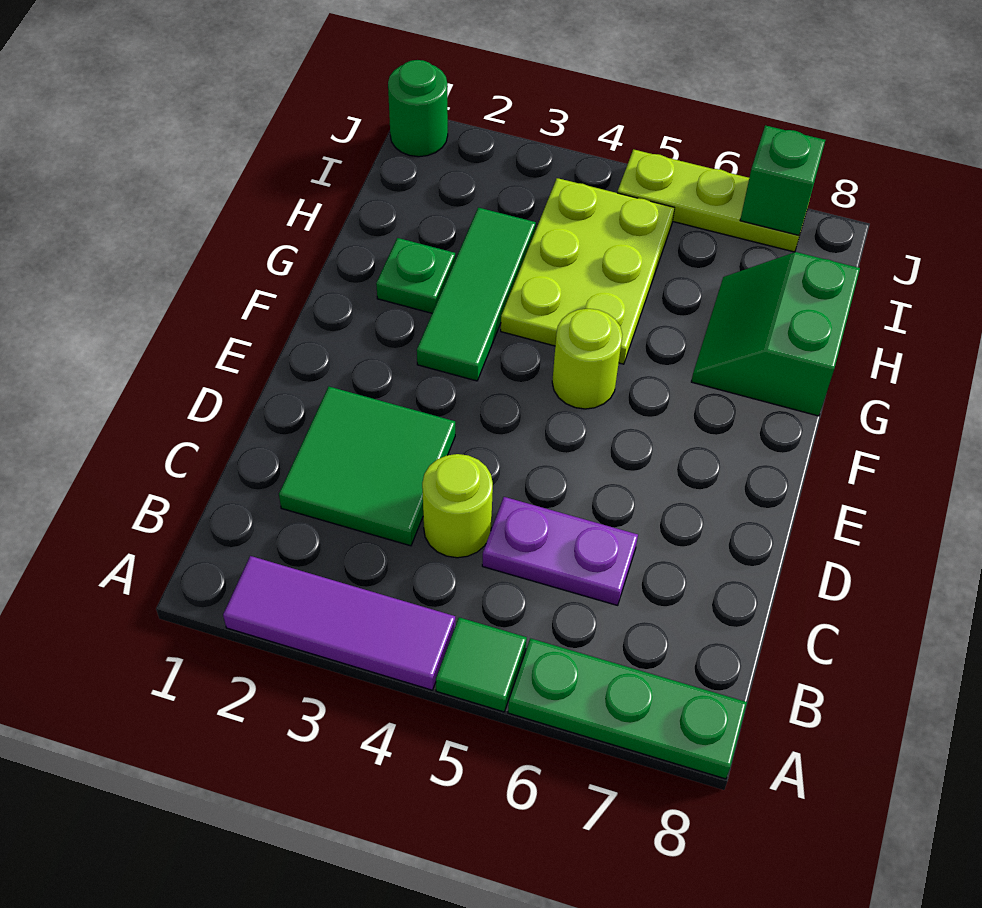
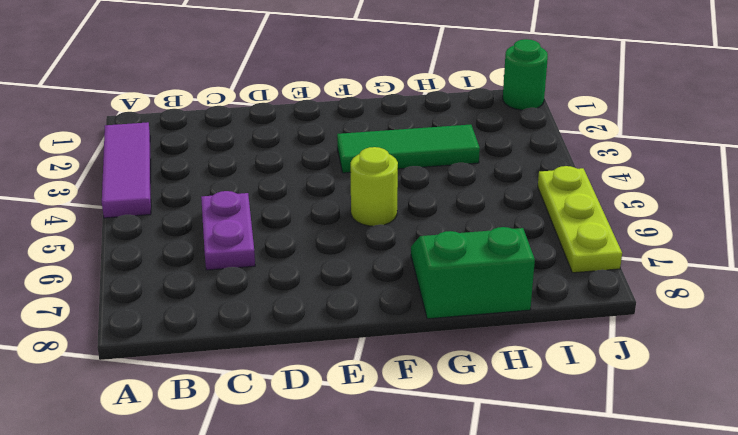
none -> green tile A5 level 1
none -> green plate A6:A8 level 1
none -> green tile C2:D3 level 1

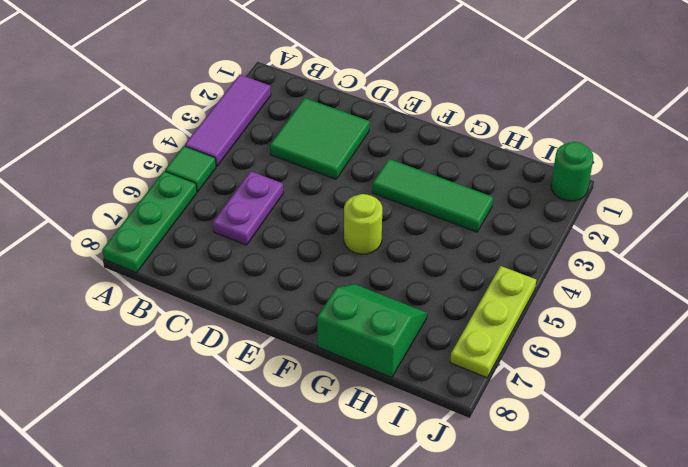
none -> lime round brick C4 level 1
none -> green plate G2 level 1
none -> lime plate G4:I5 level 1

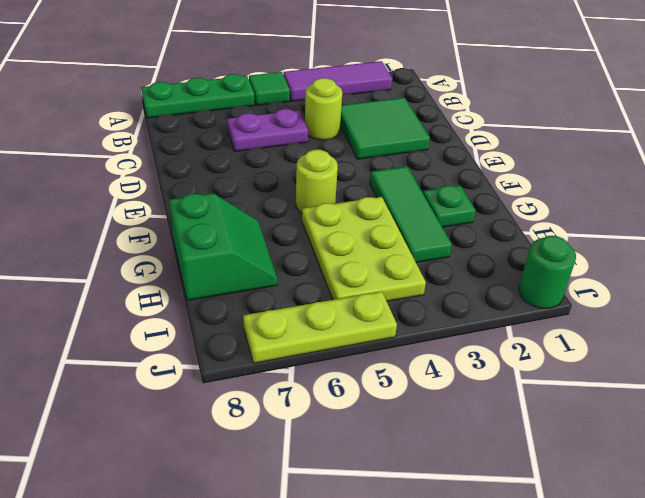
none -> green brick J7 level 2

